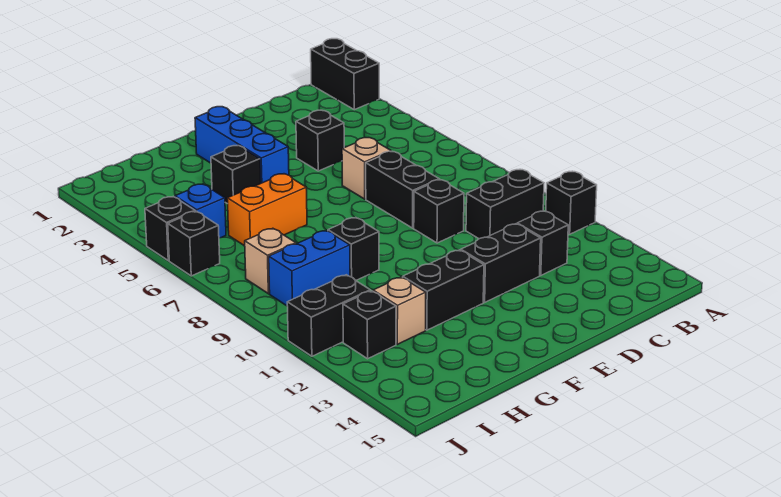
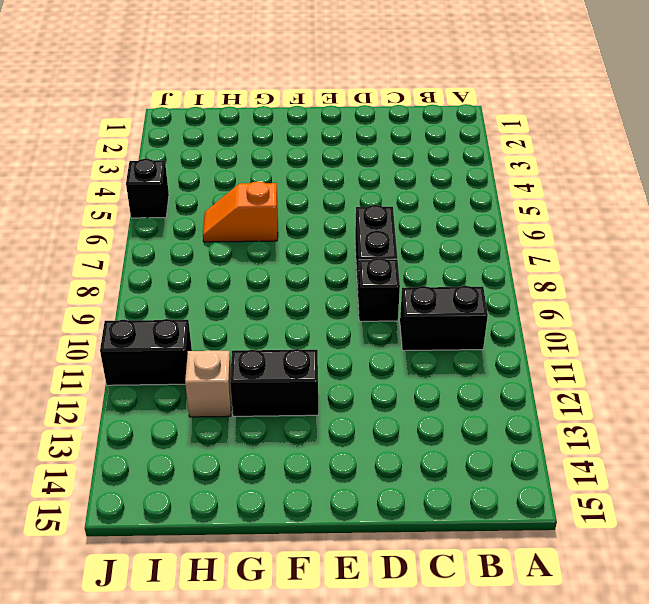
orange slope G6:H6 level 1 top G -> orange brick G6:H6 level 1
none -> black brick A1:A2 level 1
none -> black brick A11 level 1
none -> black brick C12 level 1

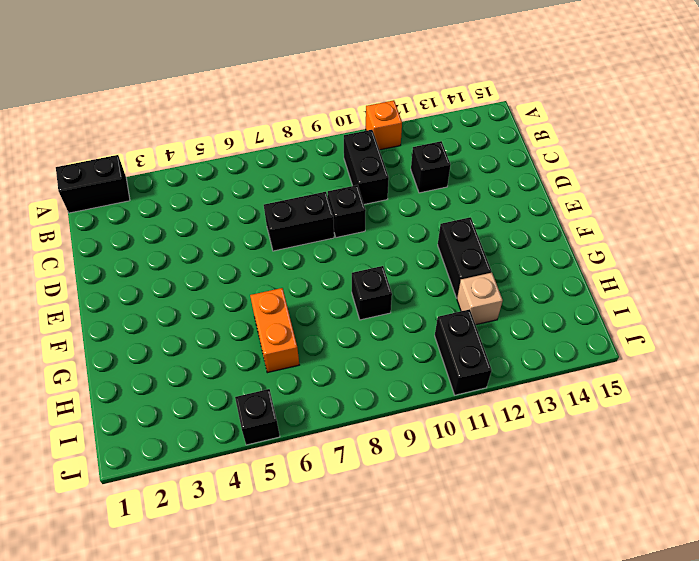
orange brick A11 level 1 -> black brick A11 level 1
none -> black brick D4 level 1
none -> tan brick D6 level 1
none -> black brick D12:E12 level 1

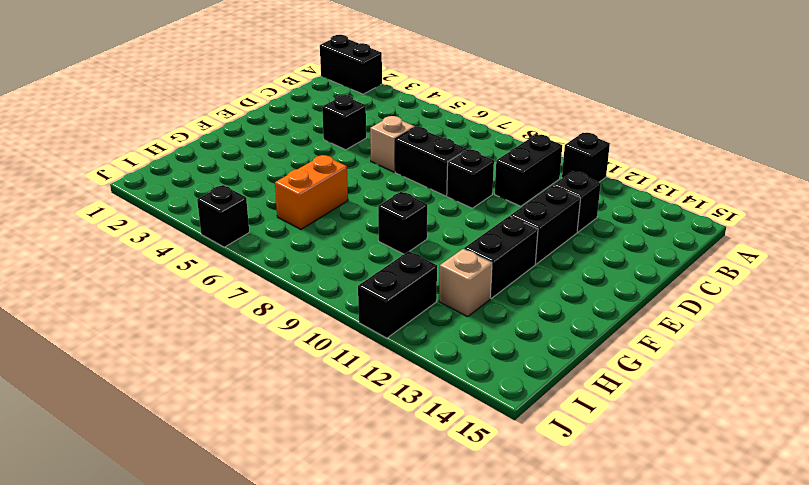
none -> blue brick F2:F4 level 1
none -> black brick G4 level 1
none -> blue brick H9:I9 level 1

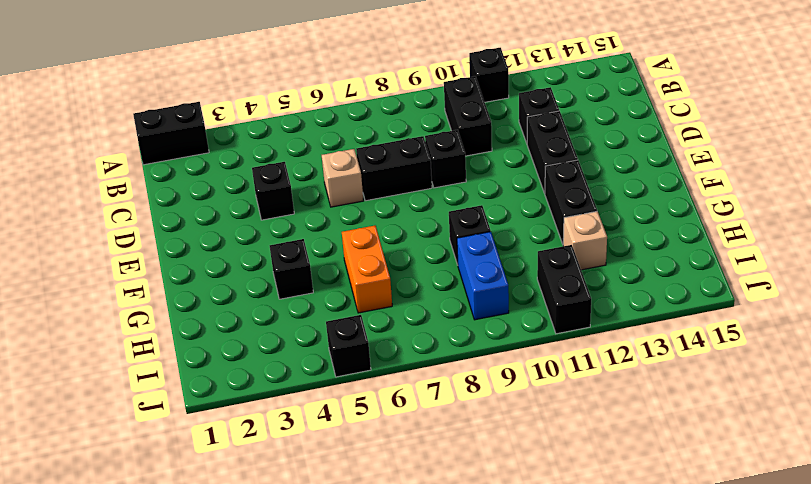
none -> blue brick F2:F4 level 1
none -> blue brick I5 level 1
none -> tan brick I8 level 1

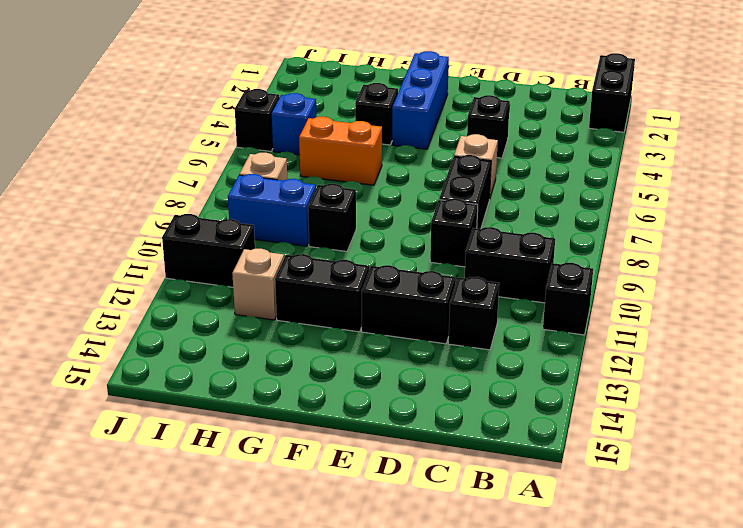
none -> black brick I12 level 1
none -> black brick J6 level 1

